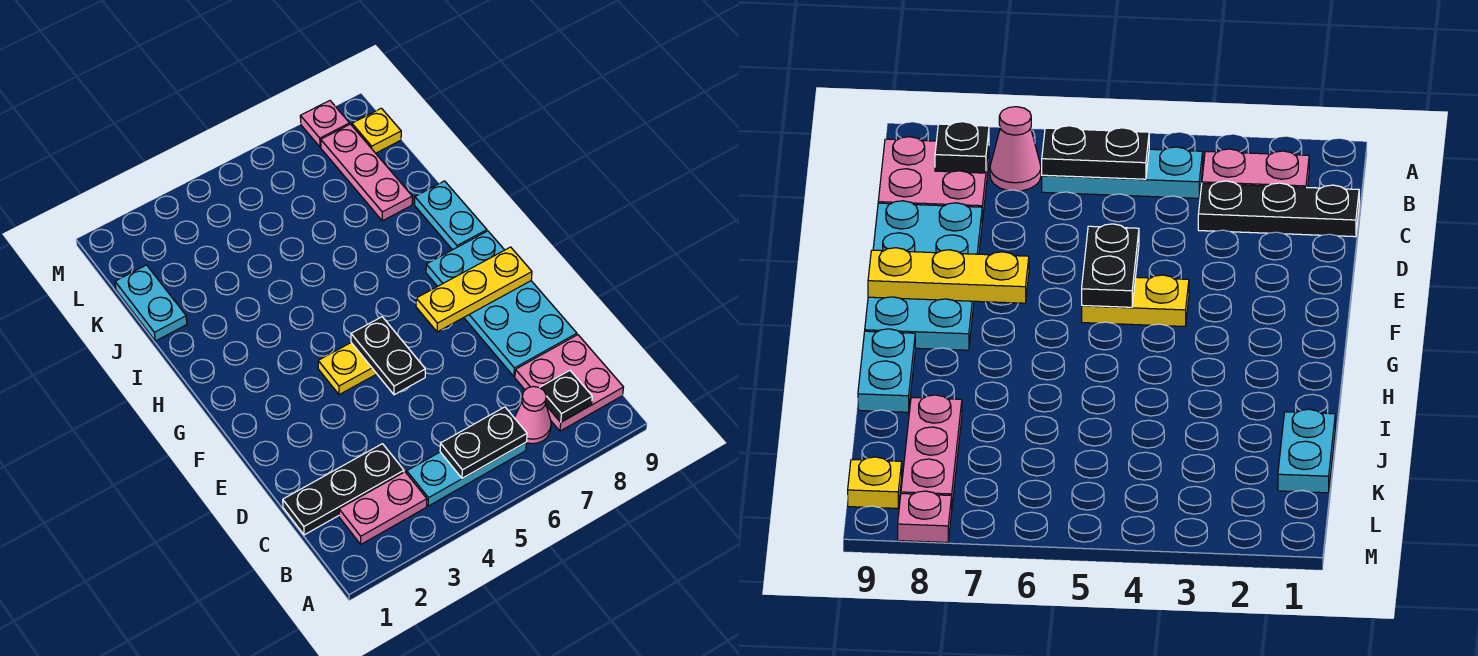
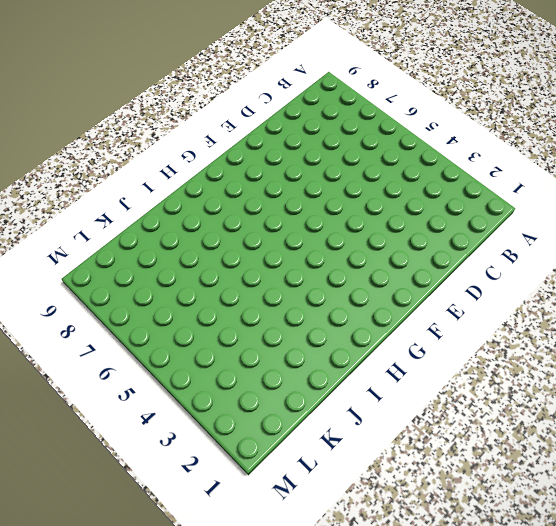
none -> pink plate B2:B3 level 1
none -> cyan plate B4:B6 level 1
none -> pink cone B7 level 1

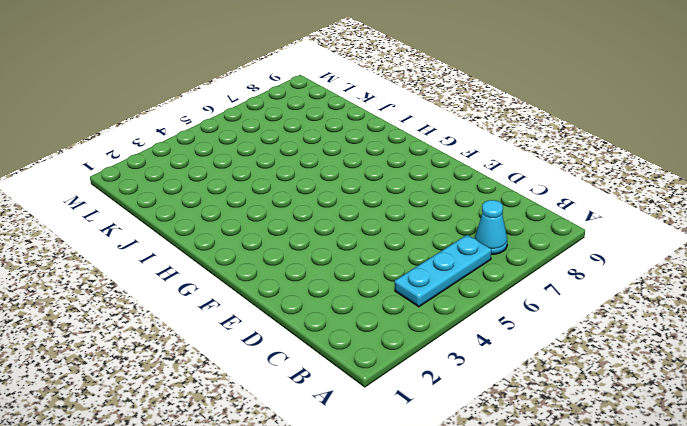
cyan cone B7 level 1 -> pink cone B7 level 1
none -> pink plate B2:B3 level 1
none -> pink plate B8:C9 level 1
none -> black plate C1:C3 level 1

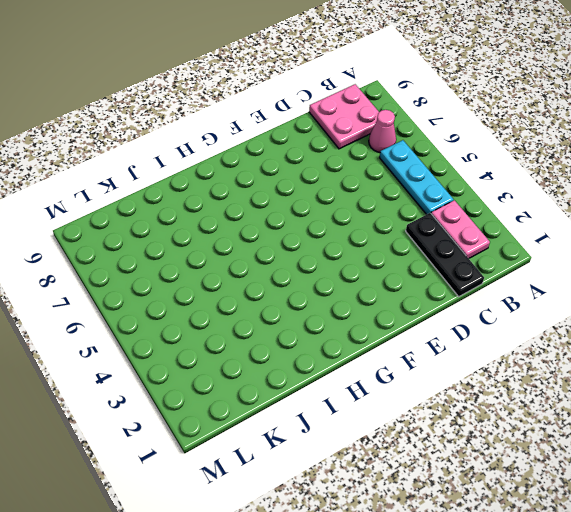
none -> cyan plate D8:G9 level 1
none -> yellow plate F4:F5 level 1
none -> cyan plate H9:I9 level 1

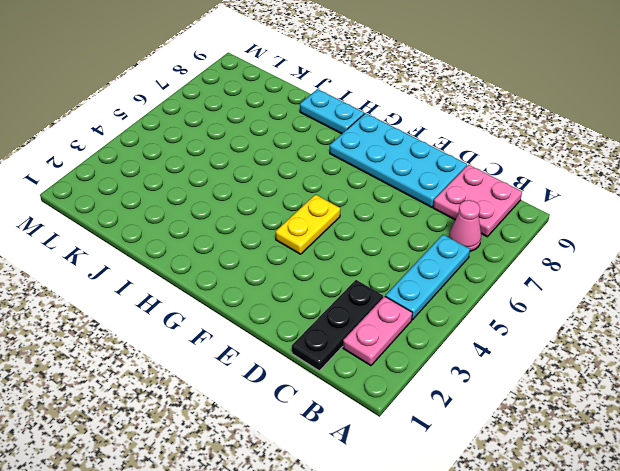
none -> cyan plate J1:K1 level 1
none -> pink plate J8:L8 level 1
none -> yellow plate L9 level 1

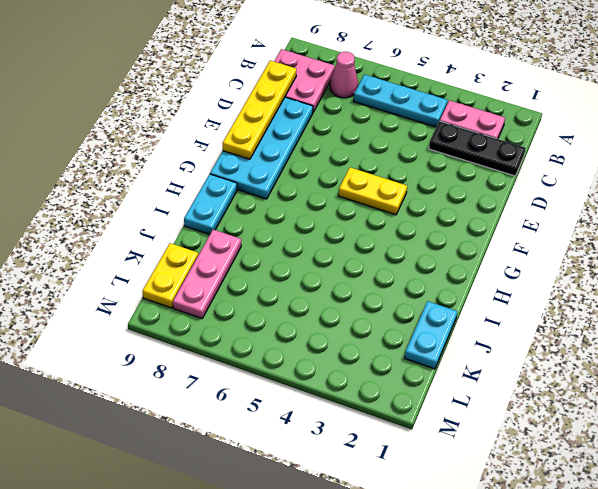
yellow plate C9:F9 level 2 -> yellow plate F7:F9 level 2
yellow plate K9:L9 level 1 -> yellow plate L9 level 1
none -> pink plate M8 level 1
none -> black plate B5:B6 level 2
none -> black plate B8 level 2

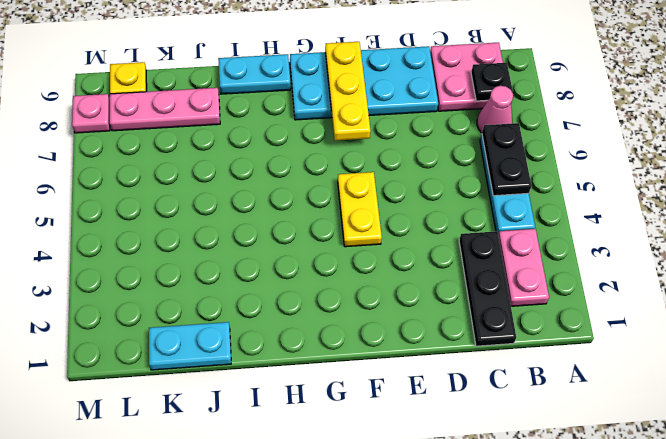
none -> black plate E5:F5 level 2

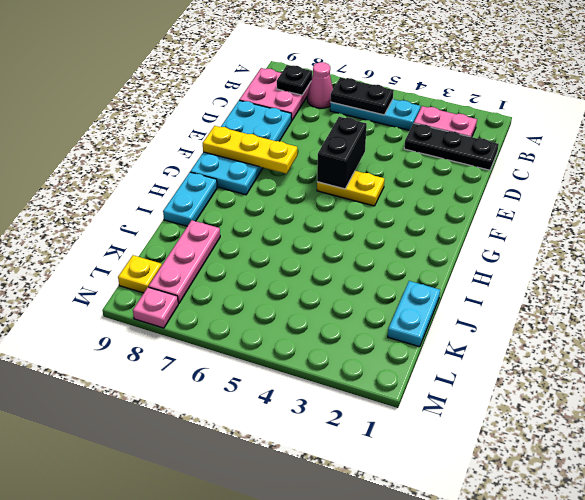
black brick E5:F5 level 2 -> black plate E5:F5 level 2

